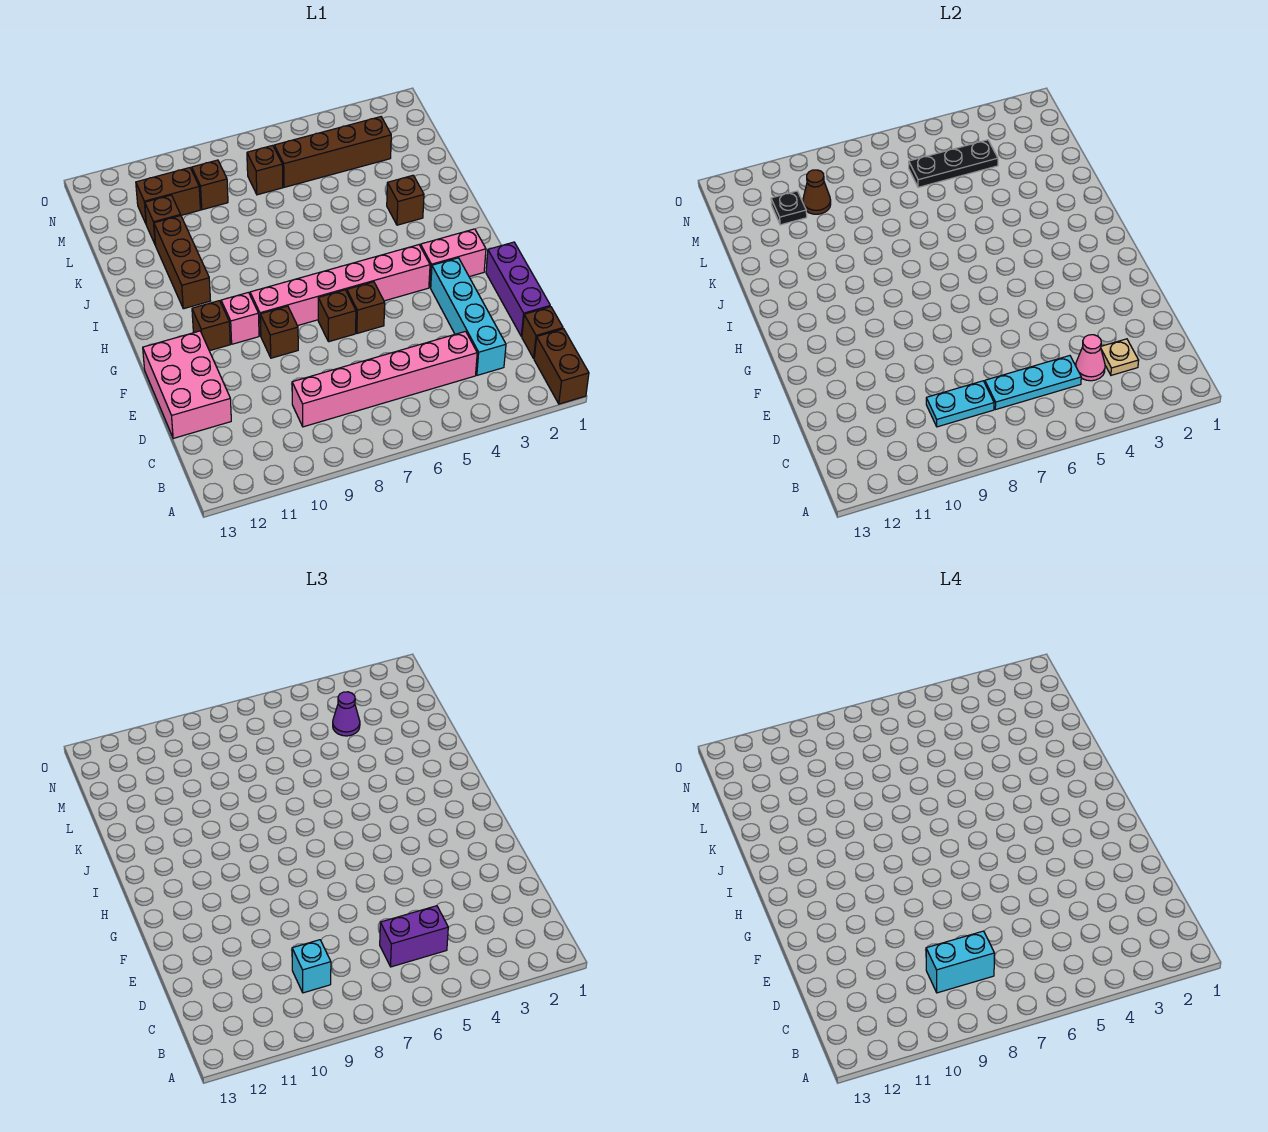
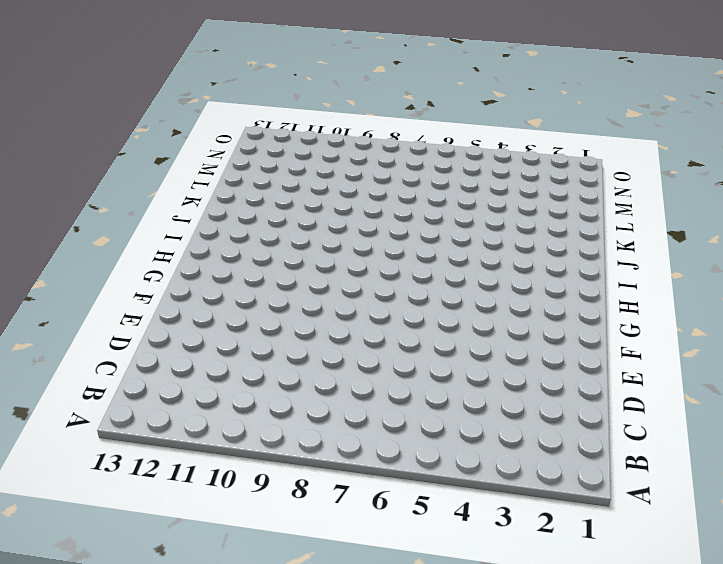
none -> brown brick A1:B1 level 1
none -> brown brick C1 level 1
none -> cyan brick C3:F3 level 1
none -> pink brick C4:C9 level 1

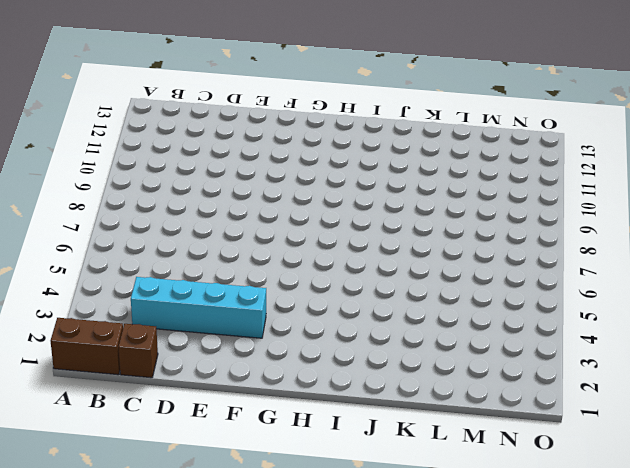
none -> pink brick C4:C9 level 1
none -> purple brick D1:F1 level 1
none -> pink brick D12:F13 level 1
none -> brown brick F6 level 1

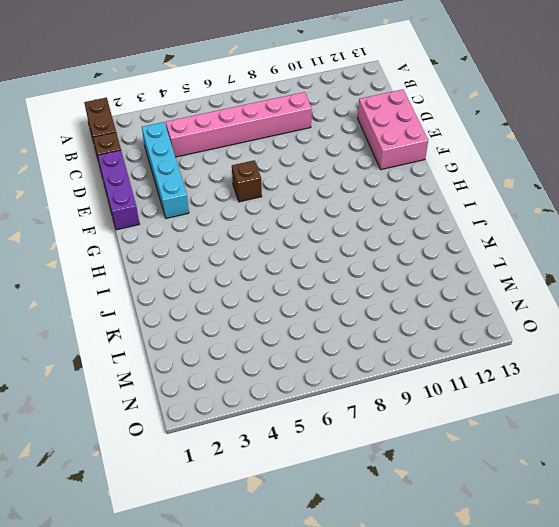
none -> brown brick F7 level 1
none -> brown brick F9 level 1
none -> pink brick G2:G3 level 1
none -> pink brick G4:G9 level 1

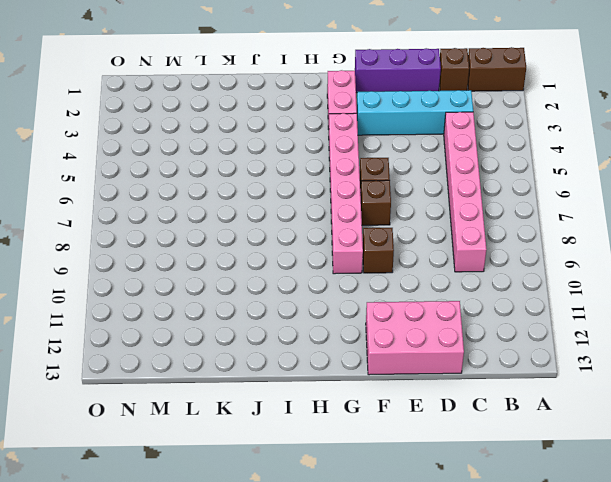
none -> pink brick G10 level 1
none -> brown brick G11 level 1
none -> brown brick I11:K11 level 1
none -> brown brick J3 level 1

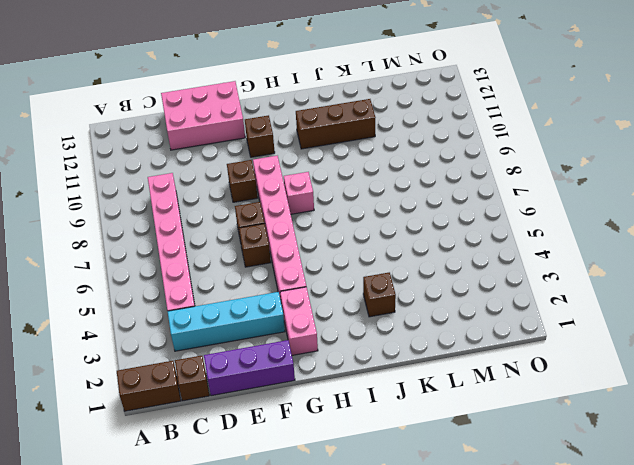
pink brick H8 level 1 -> pink brick G10 level 1
none -> brown brick L11 level 1
none -> brown brick M3:M6 level 1
none -> brown brick M7 level 1
none -> brown brick M9 level 1

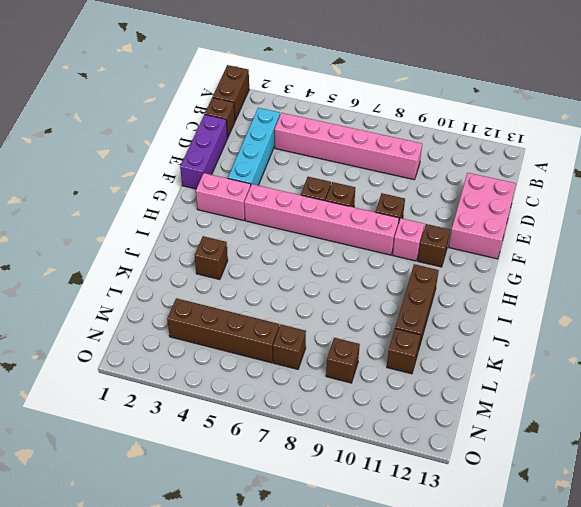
none -> brown brick M10:M11 level 1
none -> tan plate C3 level 2
none -> pink cone C4 level 2
none -> cyan plate C5:C7 level 2

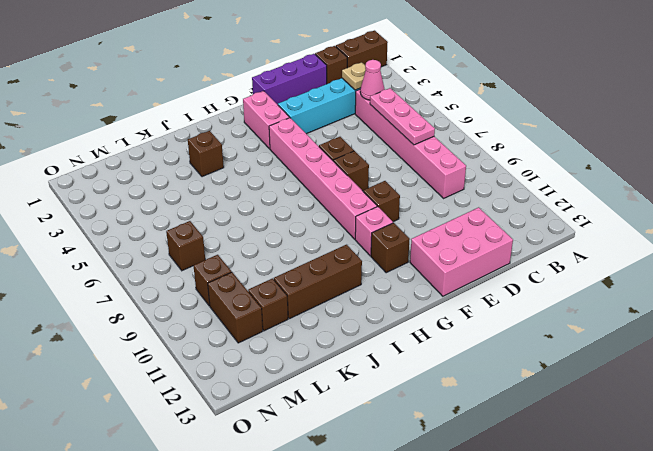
pink plate C5:C7 level 2 -> cyan plate C5:C7 level 2
none -> brown brick M3:M6 level 1
none -> cyan plate C8:C9 level 2
none -> black plate M4:M6 level 2
none -> brown cone M10 level 2

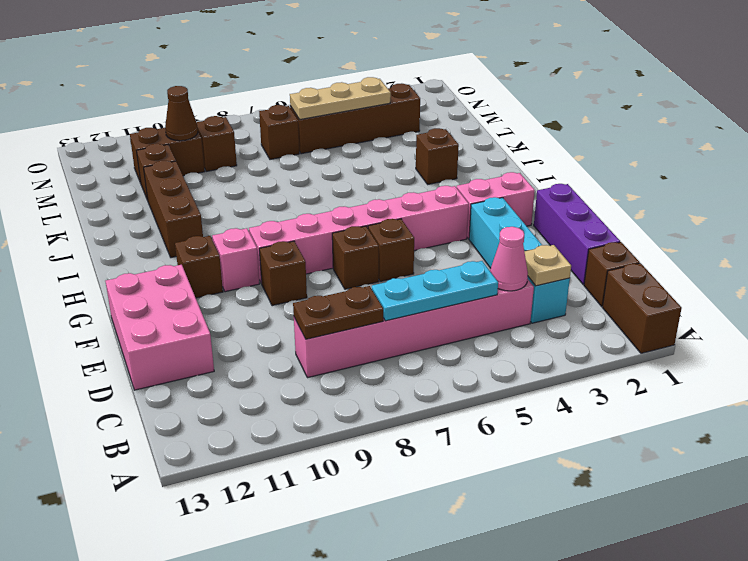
brown plate C8:C9 level 2 -> cyan plate C8:C9 level 2
tan plate M4:M6 level 2 -> black plate M4:M6 level 2
none -> black plate M11 level 2
none -> purple brick C5:C6 level 3
none -> cyan brick C9 level 3
none -> purple cone M4 level 3

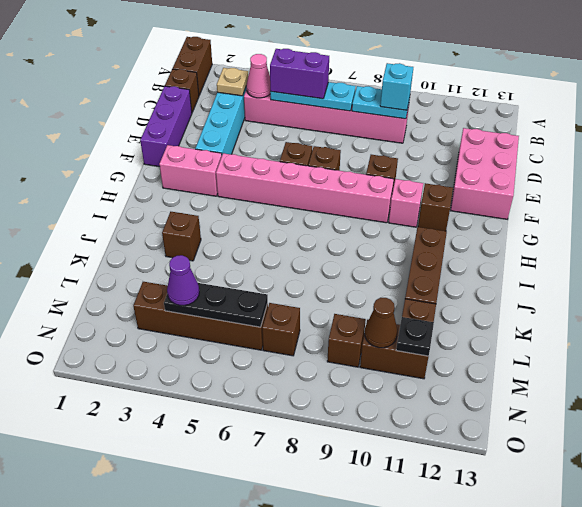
none -> cyan brick C8:C9 level 4

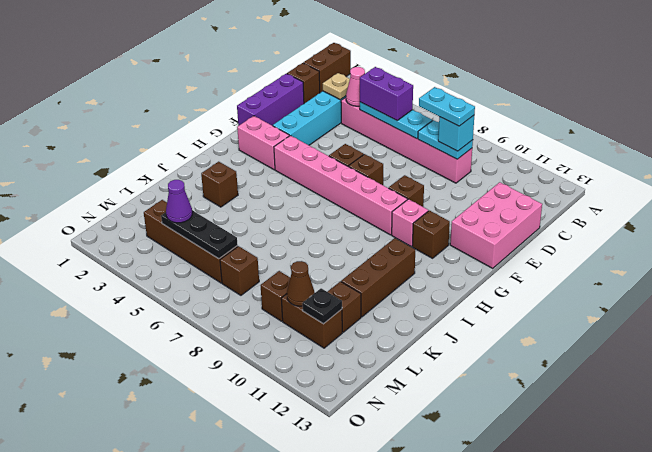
cyan plate C8:C9 level 4 -> cyan brick C8:C9 level 4

